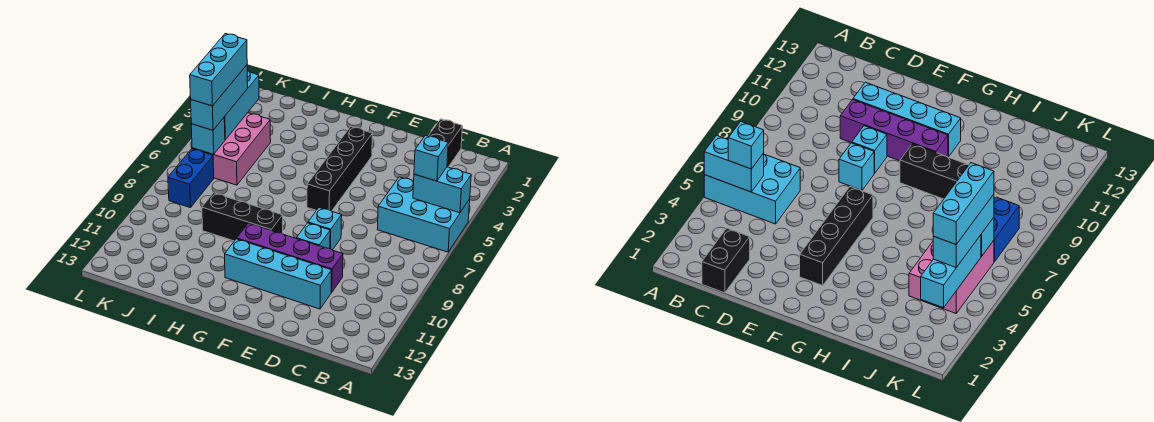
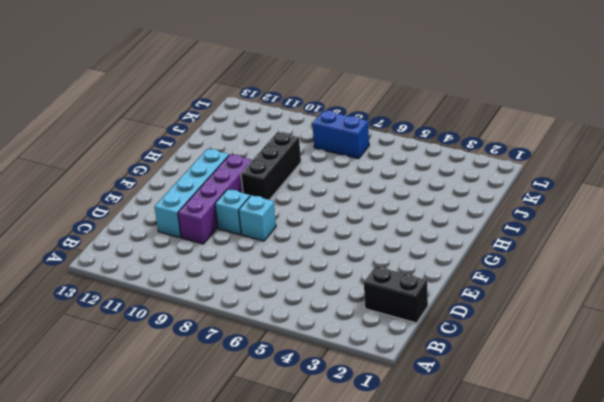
none -> cyan brick A5:C6 level 1
none -> black brick F3:F6 level 1
none -> pink brick J4:K6 level 1

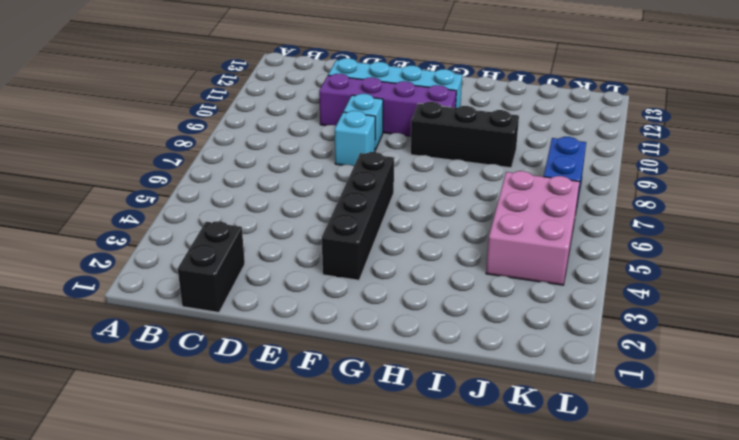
none -> cyan brick A5:C6 level 1
none -> cyan brick A5:B5 level 2
none -> cyan brick K3:K5 level 2

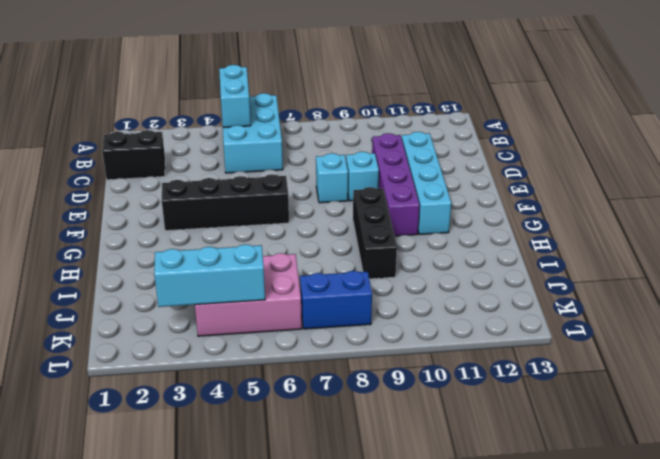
none -> cyan brick K6 level 2
none -> cyan brick B5 level 3
none -> cyan brick K4:K6 level 3

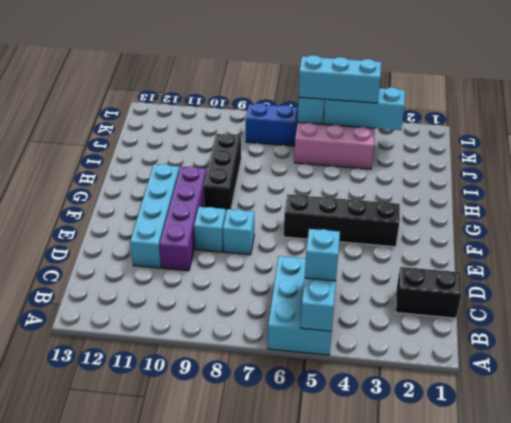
none -> cyan brick K4:K6 level 4

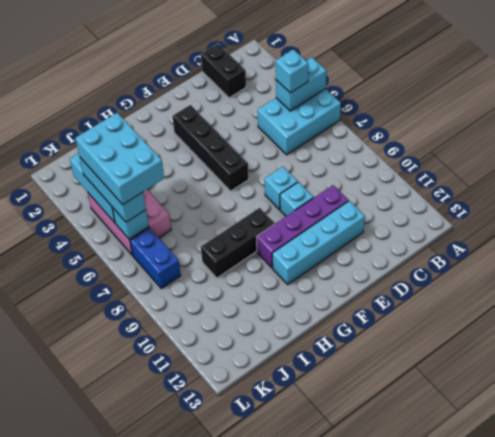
cyan brick J4:K6 level 4 -> cyan brick K4:K6 level 4

